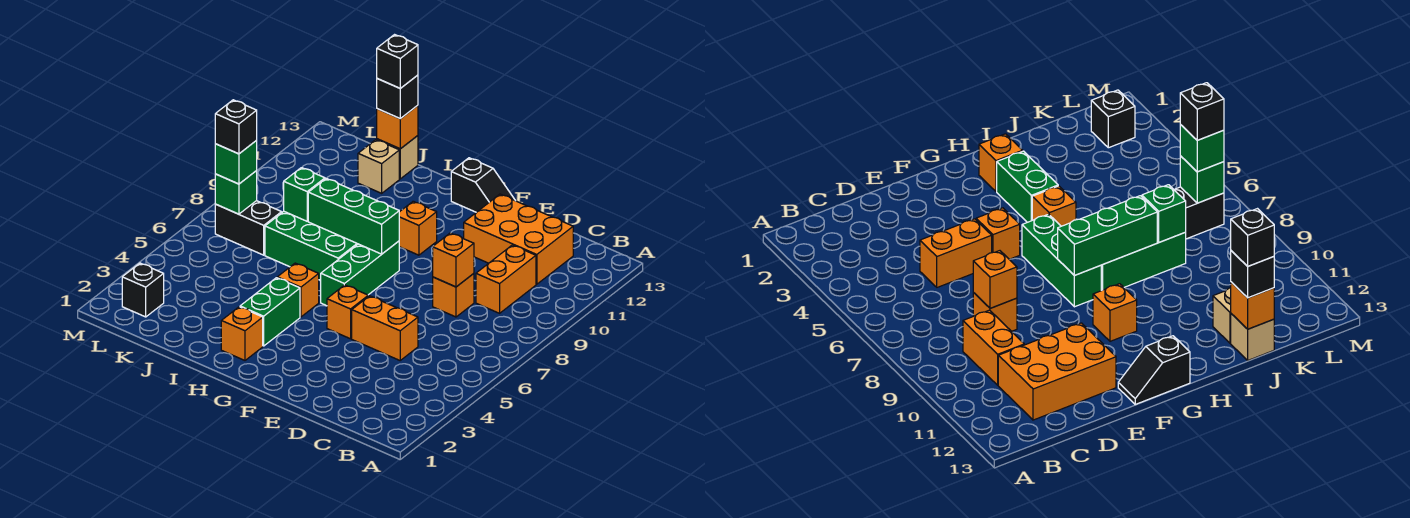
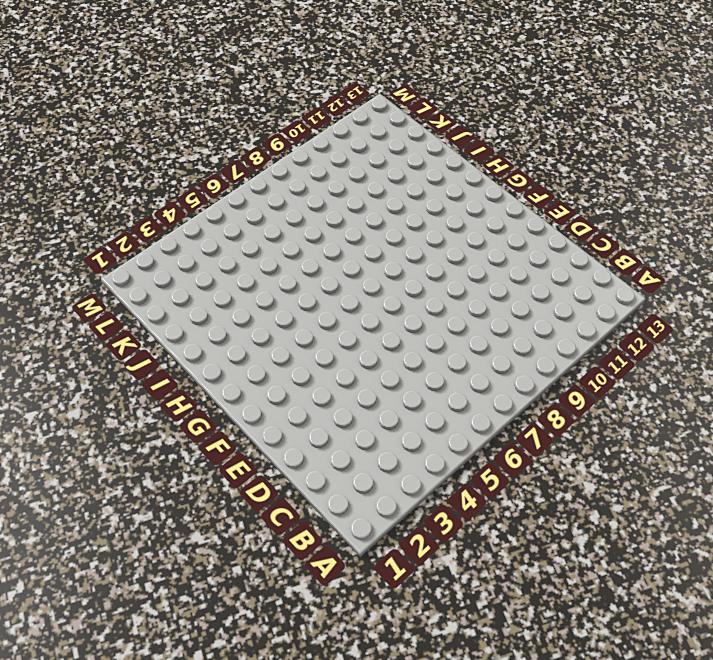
none -> orange brick C9:C10 level 1
none -> orange brick C11:E12 level 1
none -> orange brick D5:E5 level 1

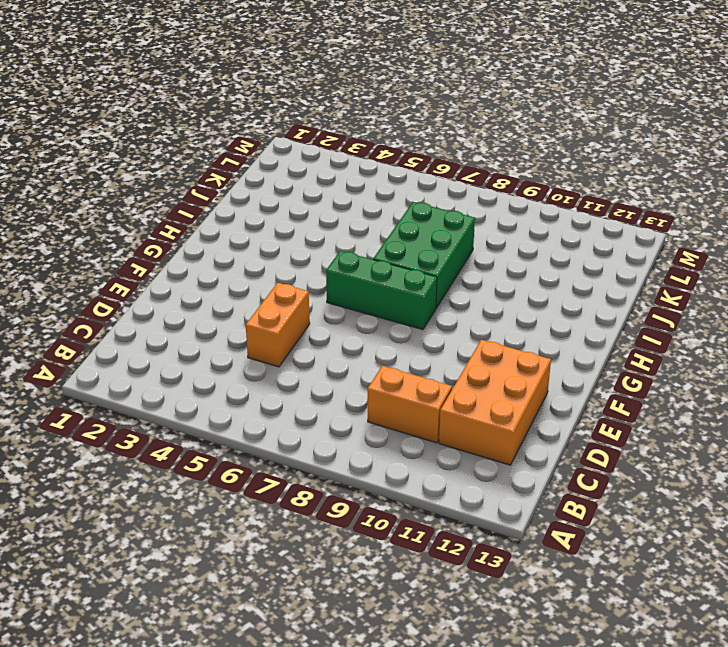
none -> orange brick D8 level 1
none -> orange brick F5 level 1
none -> black slope F13:G13 level 1 top G

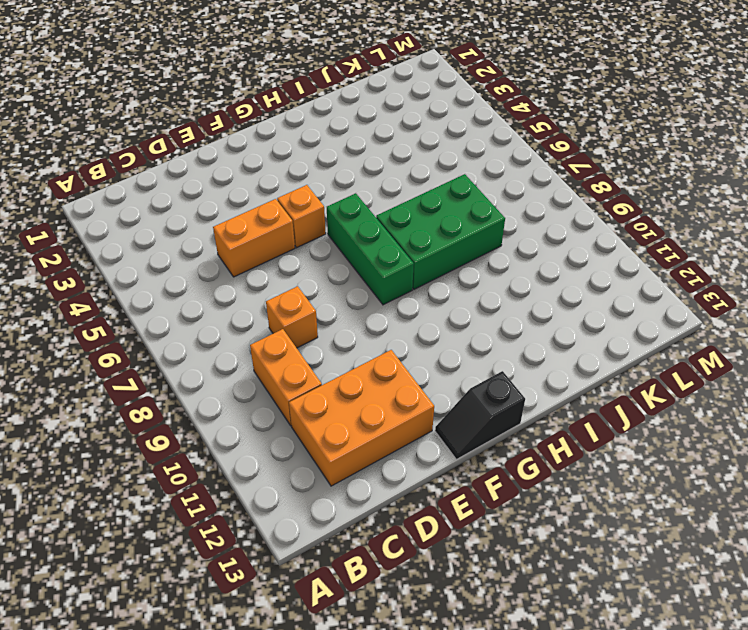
none -> orange brick G10 level 1
none -> orange brick H2 level 1
none -> green brick H3:H4 level 1

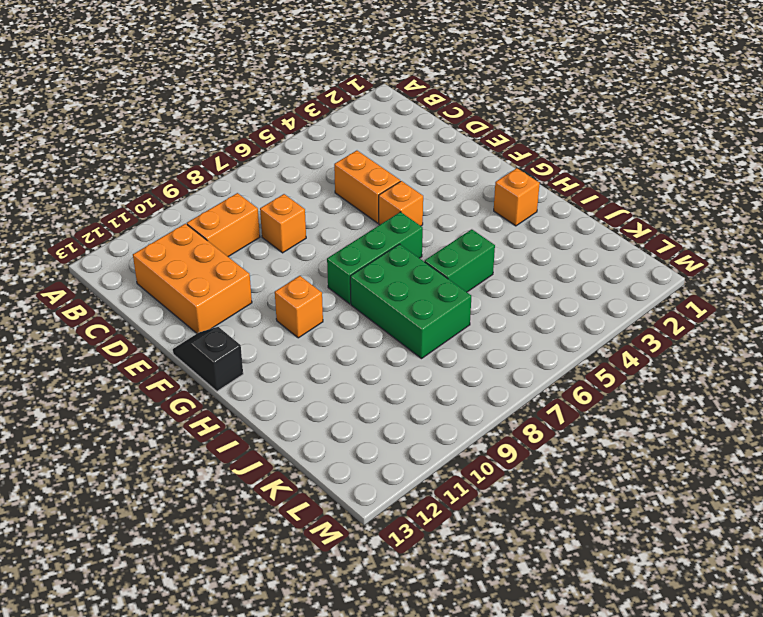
green brick I5:I6 level 1 -> green brick H3:H4 level 1
none -> orange brick H5 level 1
none -> tan brick J12 level 1
none -> tan brick J13 level 1

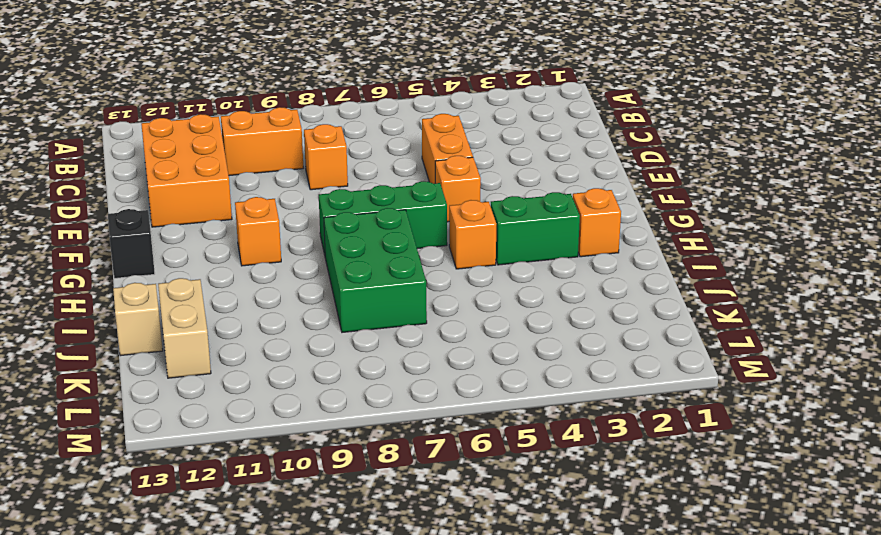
tan brick J12:K12 level 1 -> tan brick J12 level 1
none -> black brick K7:L7 level 1
none -> black brick L2 level 1
none -> orange brick D8 level 2

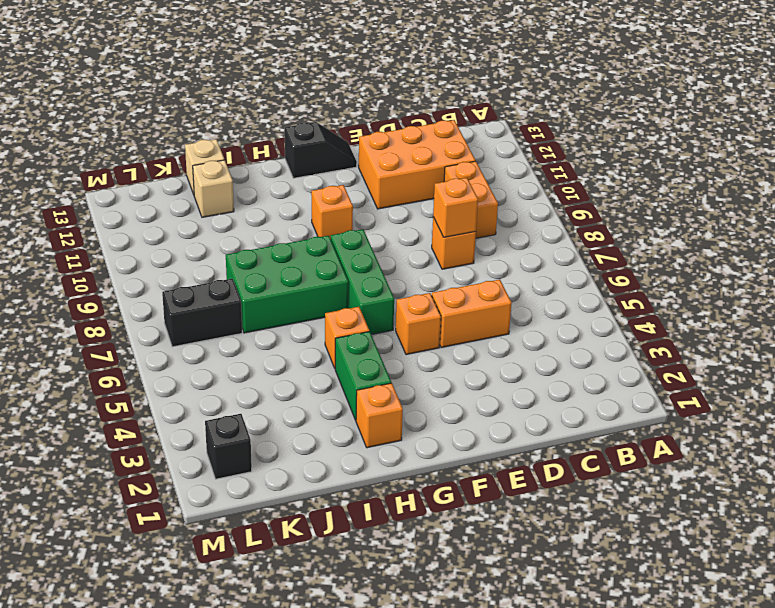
none -> green brick G8:I8 level 2
none -> green brick J8 level 2
none -> orange brick J13 level 2

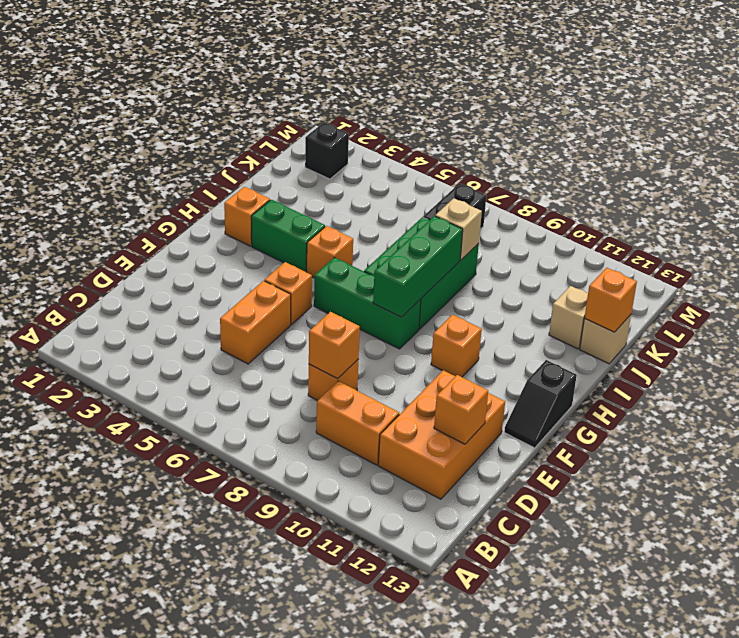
orange brick D12 level 2 -> none
tan brick J8 level 2 -> green brick J8 level 2
none -> green brick L7 level 2
none -> black brick J13 level 3
none -> green brick L7 level 3

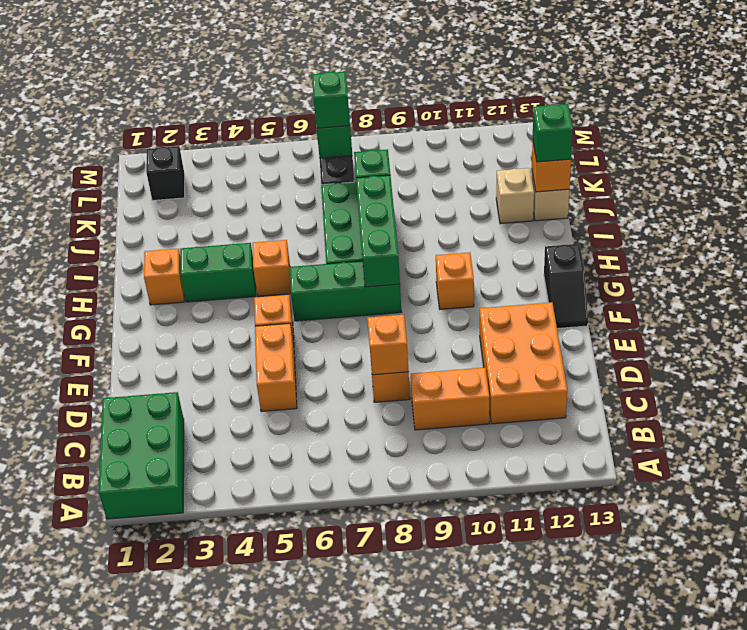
green brick A1:C2 level 1 -> none
green brick J13 level 3 -> black brick J13 level 3
none -> black brick J13 level 4
none -> black brick L7 level 4

